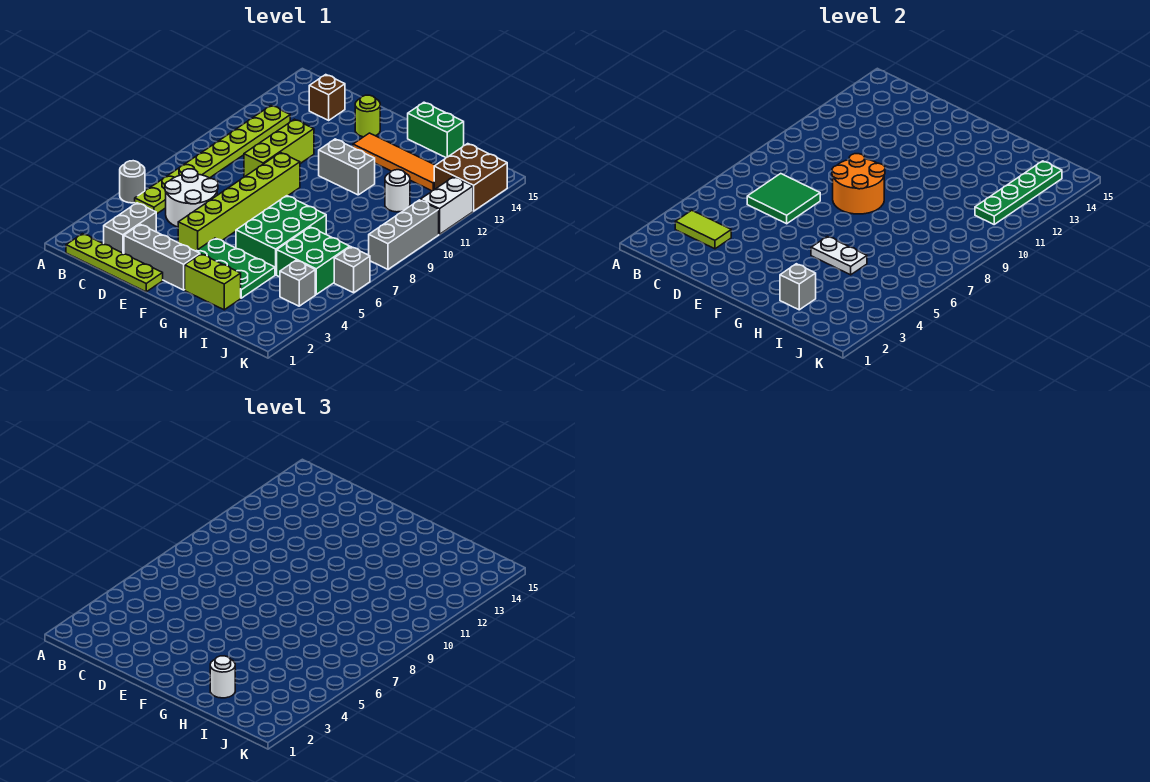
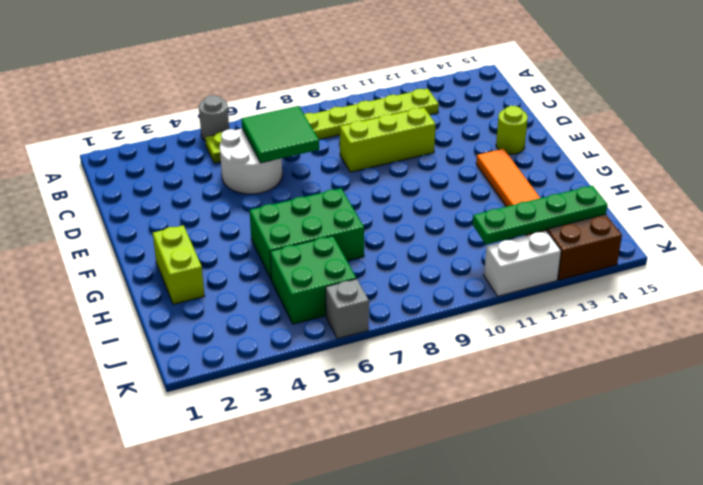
none -> lime plate B1:E1 level 1
none -> grey brick C2:C3 level 1
none -> brown brick C14 level 1
none -> grey brick D2:F2 level 1

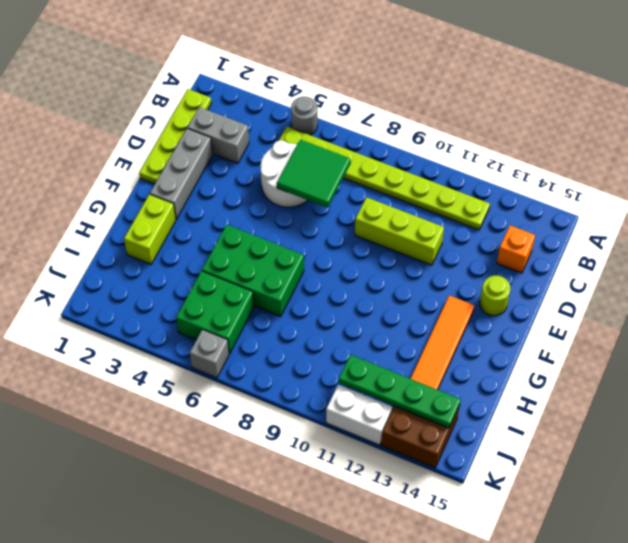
orange brick C14 level 1 -> brown brick C14 level 1
none -> lime brick E4:E9 level 1
none -> green plate F3:H4 level 1
none -> grey brick F11:G11 level 1
none -> green brick G15:H15 level 1

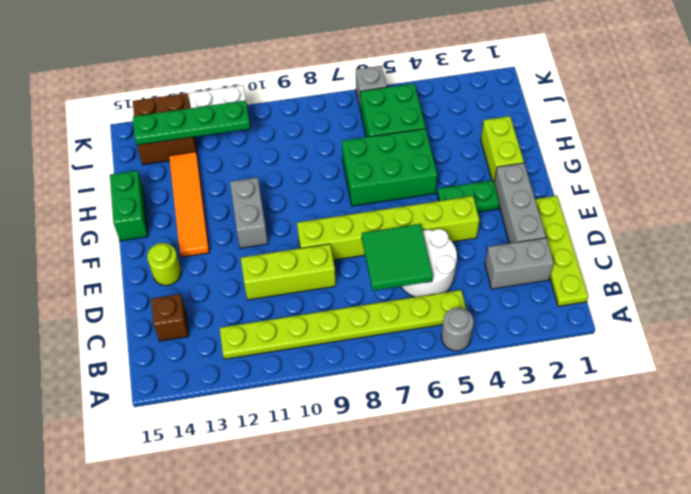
green plate F3:F4 level 1 -> green plate F3:H4 level 1
none -> white round brick I11 level 1
none -> grey brick J4 level 1
none -> grey brick K8:K10 level 1
none -> lime tile B3:C3 level 2

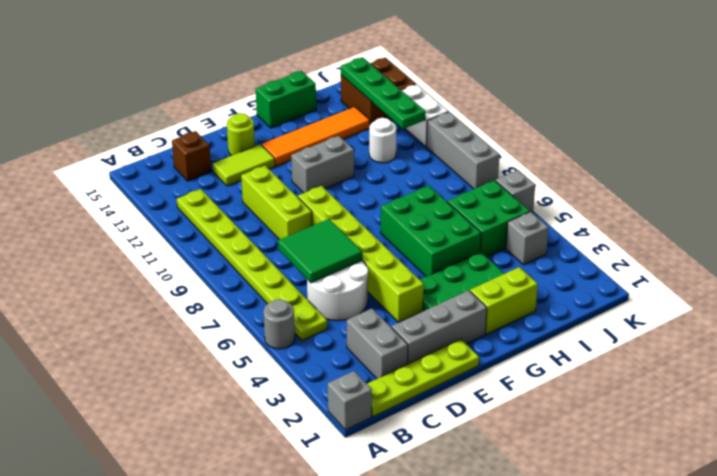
grey brick A1 level 1 -> grey brick H2 level 2
lime tile D13:E13 level 1 -> lime tile B3:C3 level 2
none -> orange round brick E8:F9 level 2
none -> white plate G5:H5 level 2
none -> white round brick H2 level 3

